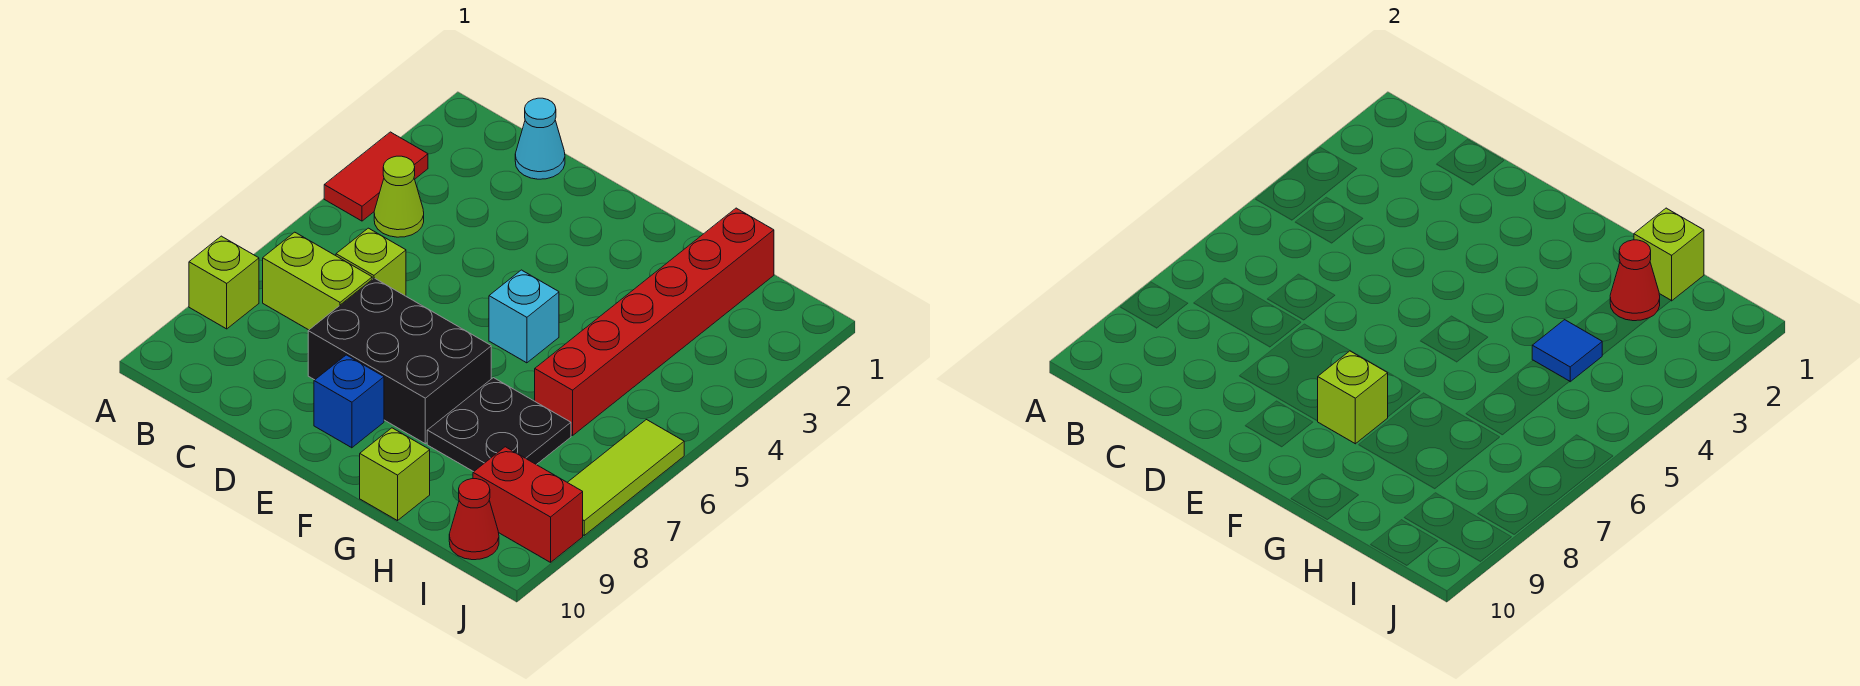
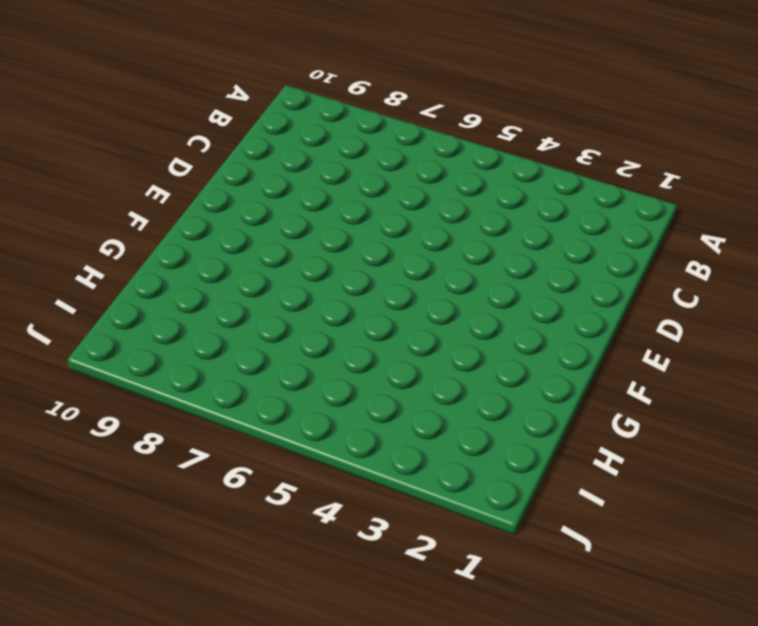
none -> red tile A3:A4 level 1
none -> lime brick A8 level 1
none -> lime cone B4 level 1

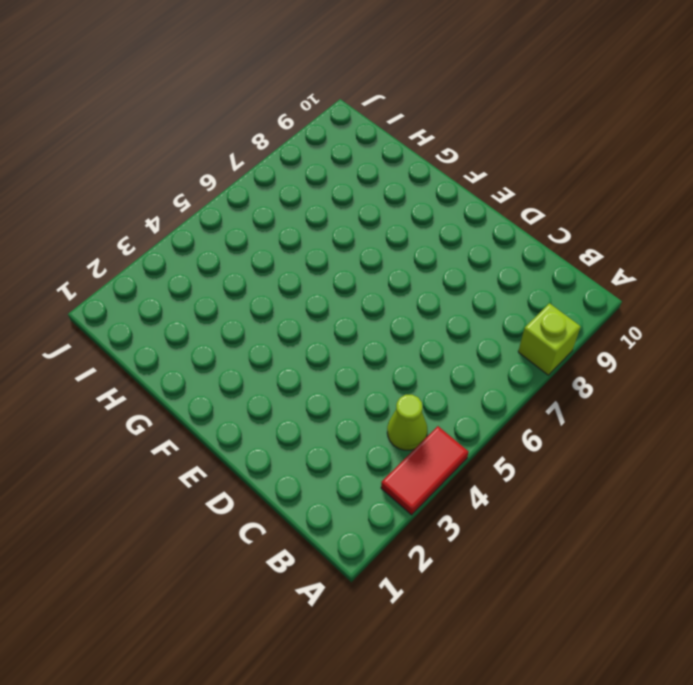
none -> lime brick B7:C7 level 1
none -> cyan cone C1 level 1
none -> lime brick C6 level 1

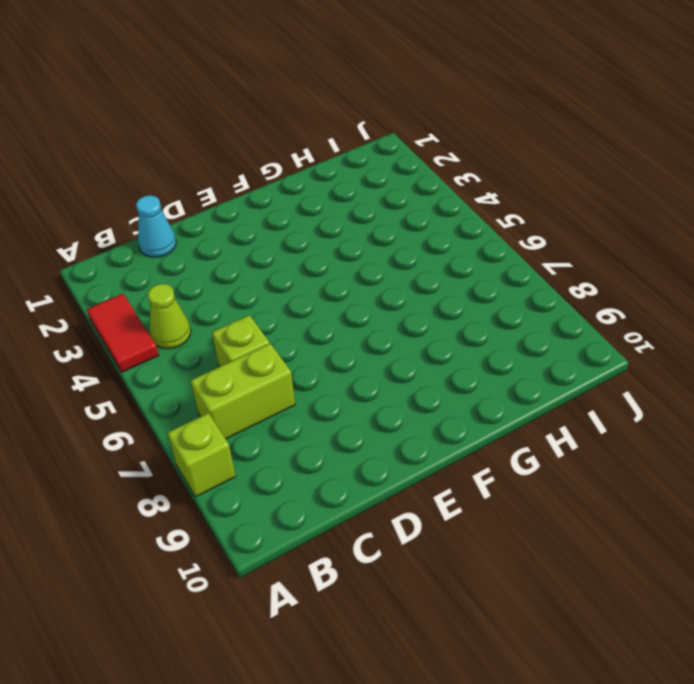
none -> black brick D7:F8 level 1
none -> blue brick E9 level 1
none -> cyan brick F5 level 1

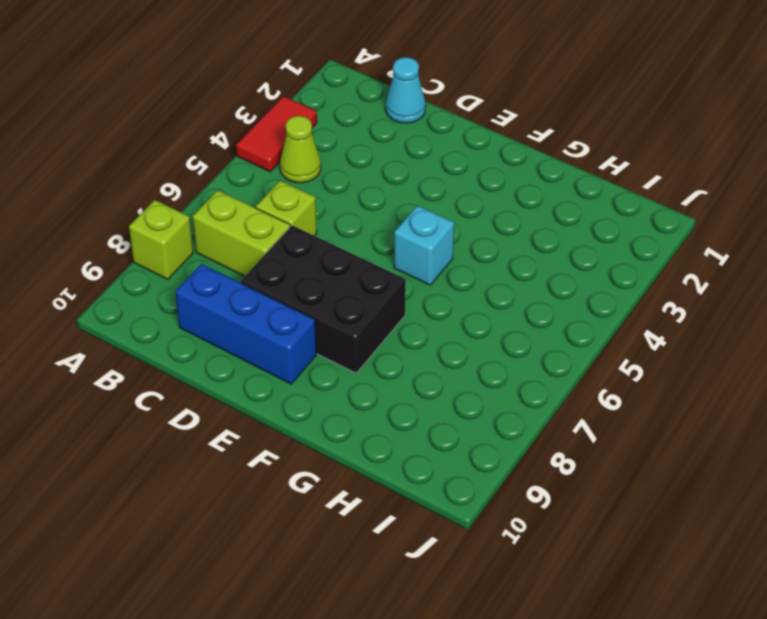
blue brick C9:E9 level 1 -> blue brick E9 level 1
none -> black plate G7:H8 level 1
none -> lime brick G10 level 1
none -> red brick H1:H6 level 1

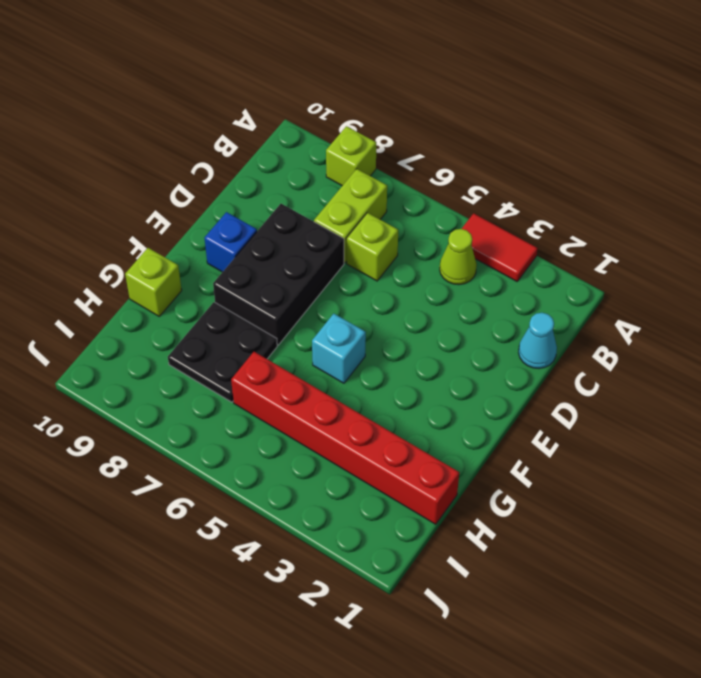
none -> red brick I9:J9 level 1
none -> red cone I10 level 1
none -> lime tile J6:J8 level 1

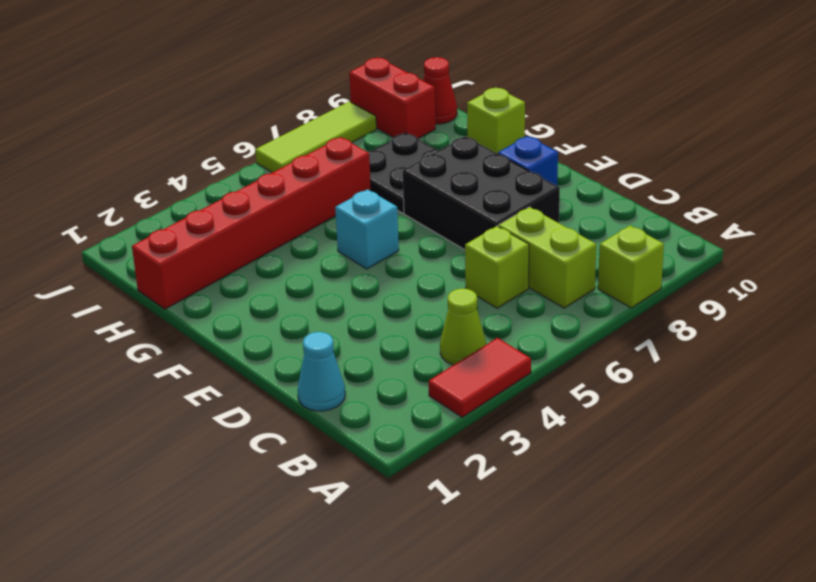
none -> lime brick F8 level 2
none -> lime brick H1 level 2
none -> red cone H2 level 2

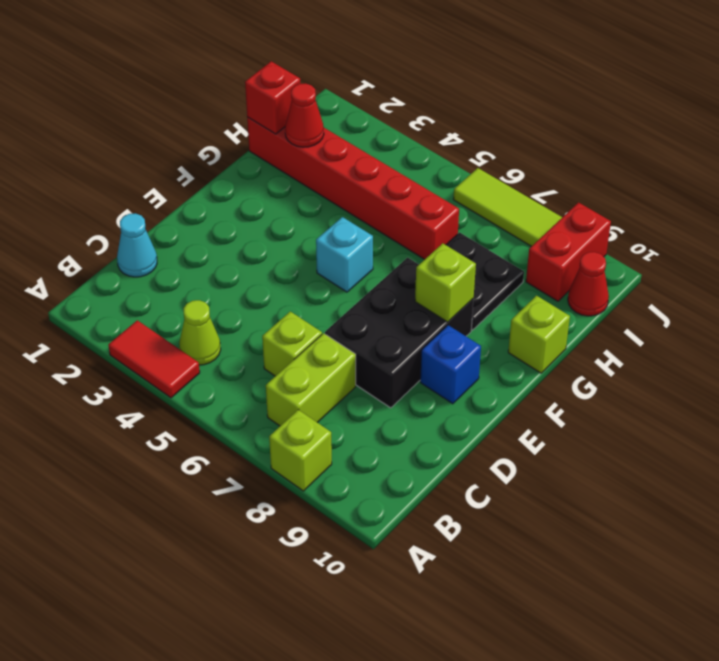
red brick H1 level 2 -> lime brick H1 level 2
none -> blue tile H4 level 2

